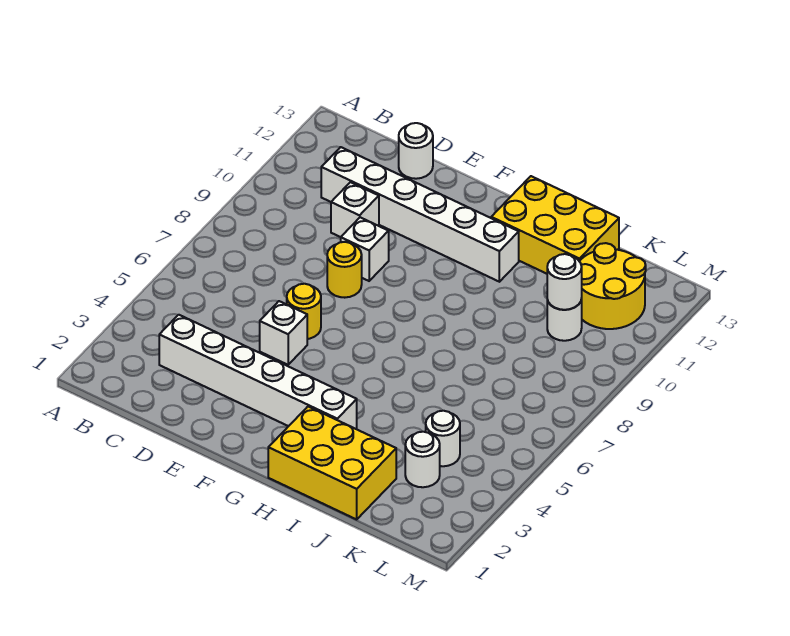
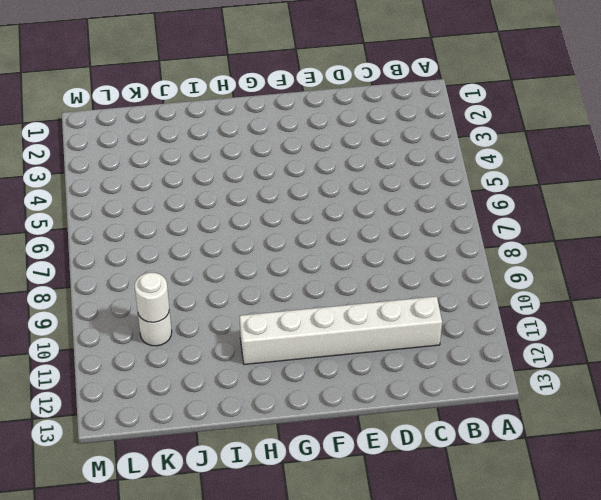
none -> white brick C3:H3 level 1
none -> white brick D10 level 1
none -> white round brick D13 level 1

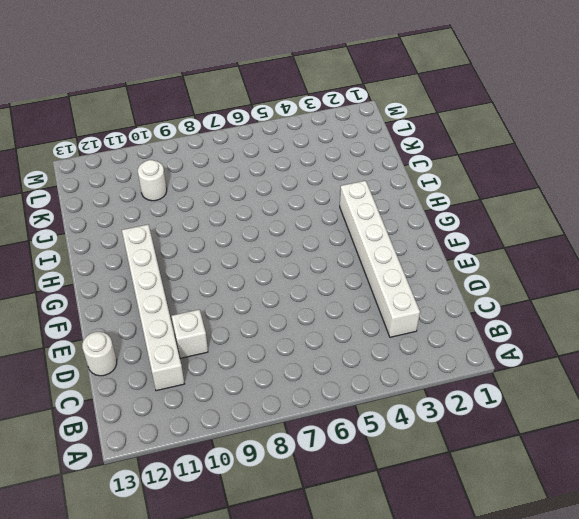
none -> white brick E5 level 1
none -> yellow round brick E6 level 1
none -> yellow round brick E8 level 1

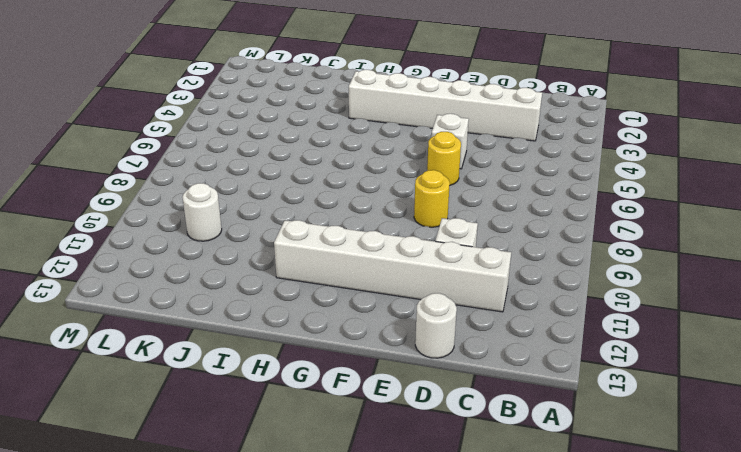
none -> white brick E9 level 1
none -> yellow brick H1:J2 level 1
none -> yellow brick H12:J13 level 1

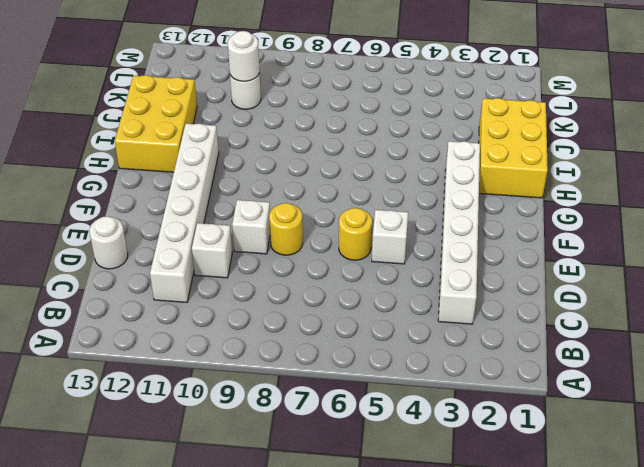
none -> white round brick K3 level 1
none -> white round brick K4 level 1
none -> yellow round brick K11:L12 level 1

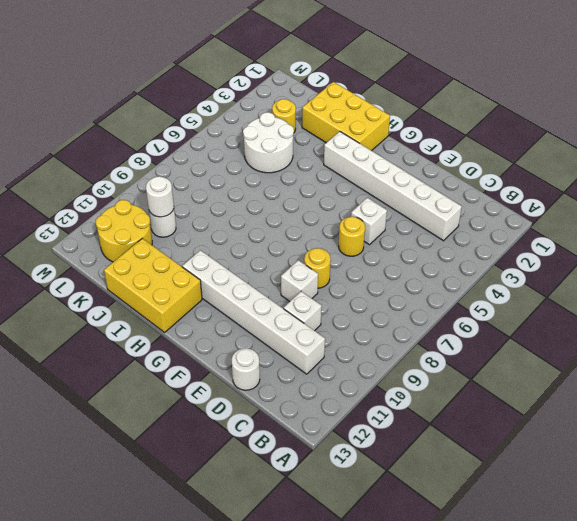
white round brick J4:K5 level 1 -> white round brick K4 level 1
yellow round brick K3 level 1 -> white round brick K3 level 1

